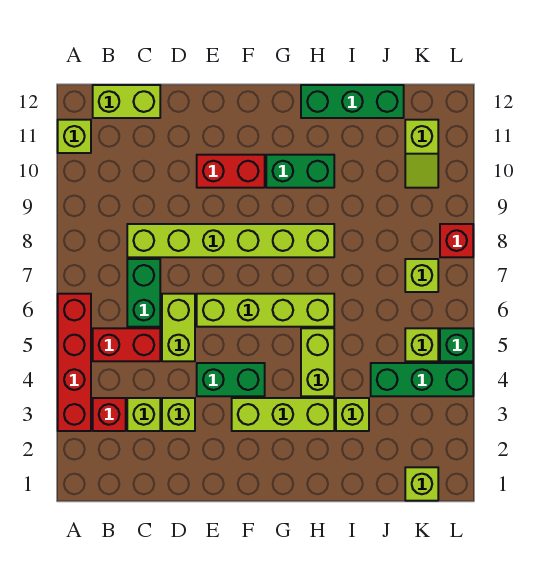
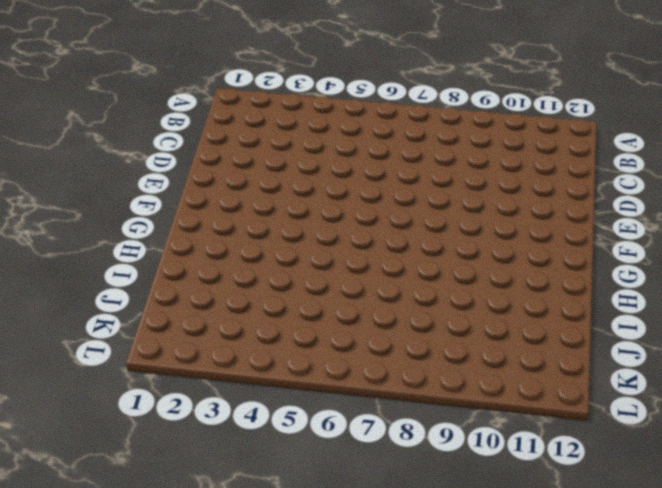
none -> red brick A3:A6 level 1
none -> lime brick A11 level 1
none -> red brick B3 level 1

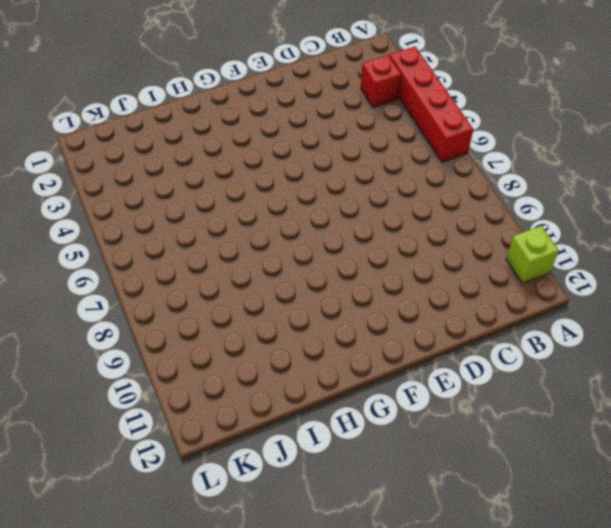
none -> red brick B5:C5 level 1
none -> lime brick B12:C12 level 1
none -> lime brick C3 level 1

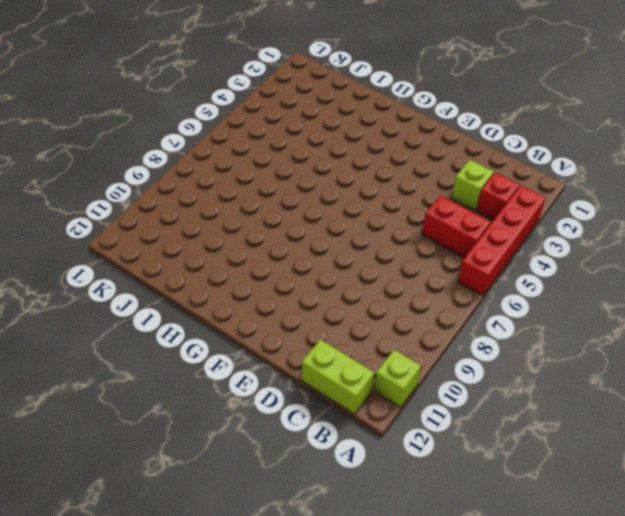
none -> green brick C6:C7 level 1
none -> lime brick C8:H8 level 1
none -> lime brick D3 level 1

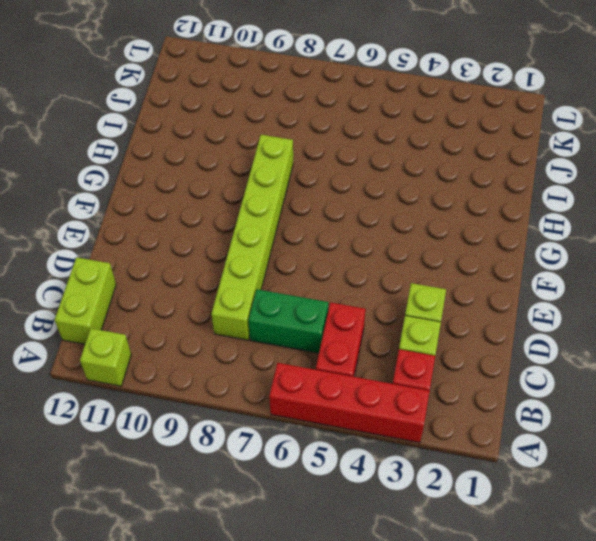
none -> lime brick D5:D6 level 1
none -> green brick E4:F4 level 1
none -> lime brick E6:H6 level 1

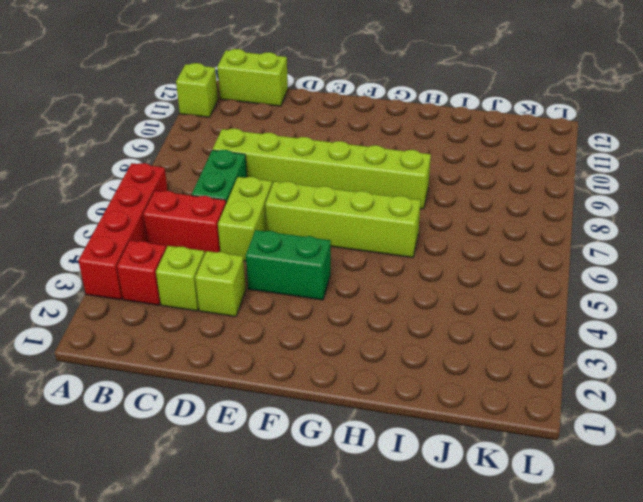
none -> red brick E10:F10 level 1
none -> lime brick F3:H3 level 1
none -> green brick G10:H10 level 1

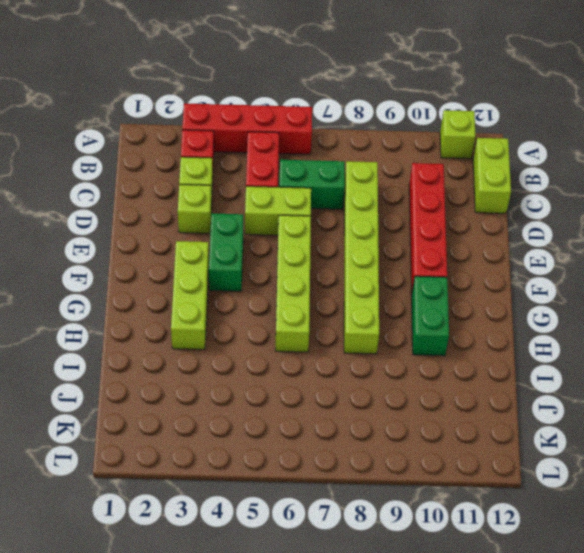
red brick C10:F10 level 1 -> red brick E10:F10 level 1
none -> lime brick H4:H5 level 1
none -> green brick H12:J12 level 1
none -> lime brick I3 level 1

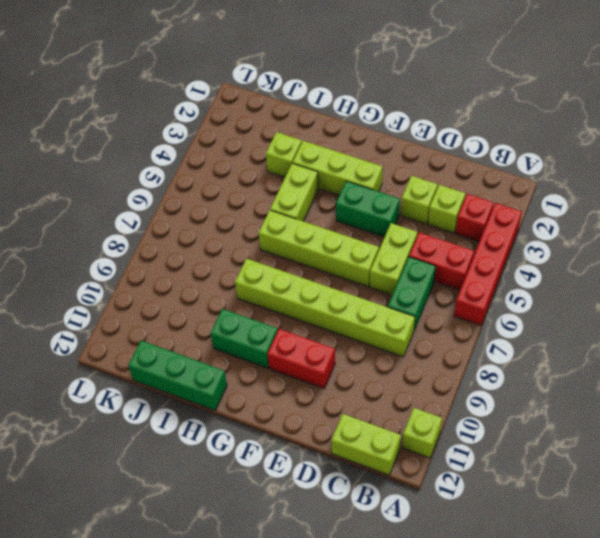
none -> green brick J4:L4 level 1
none -> lime brick K1 level 1
none -> lime brick K5 level 1

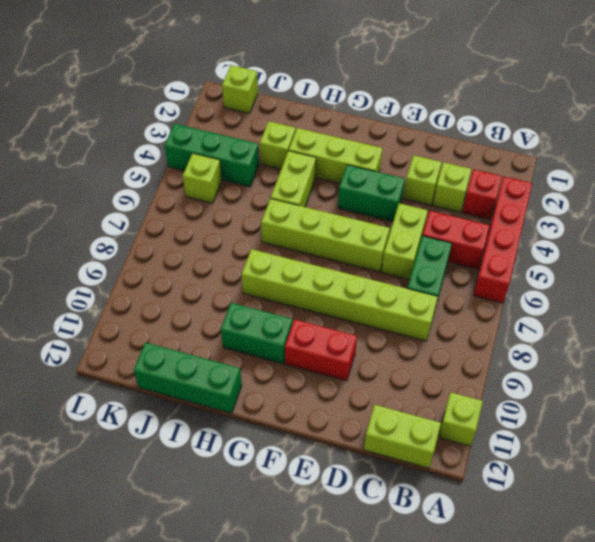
none -> lime brick K7 level 1
none -> lime slope K10:K11 level 1 top 11
none -> green brick L5 level 1

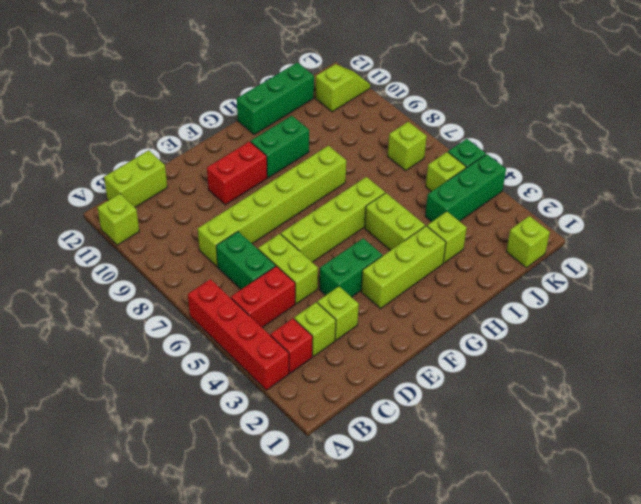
lime slope K11:L11 level 1 top K -> lime slope K10:K11 level 1 top 11
none -> red brick L8 level 1

